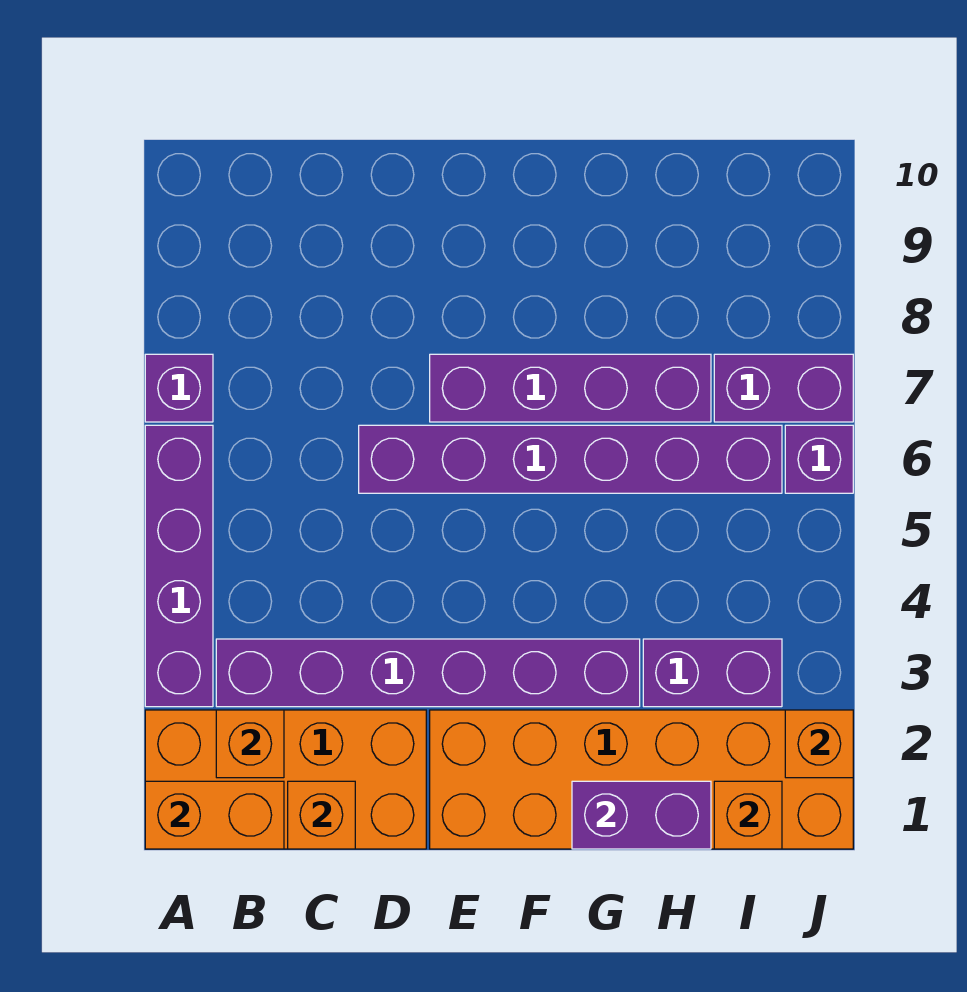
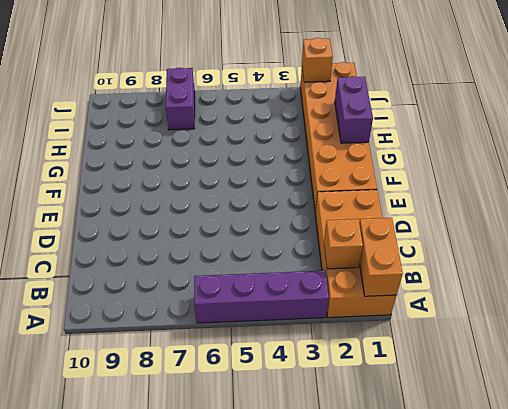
none -> purple brick A7 level 1
none -> purple brick B3:G3 level 1
none -> purple brick D6:I6 level 1

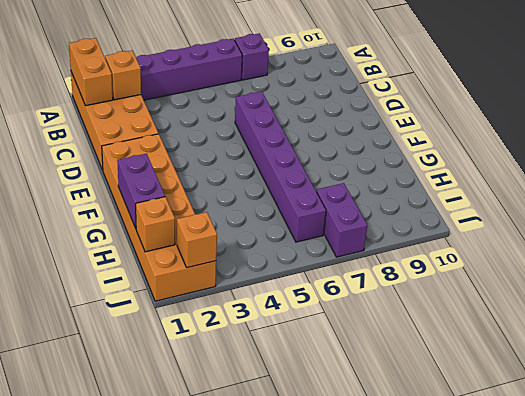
none -> purple brick B3:G3 level 1
none -> purple brick E7:H7 level 1
none -> purple brick H3:I3 level 1

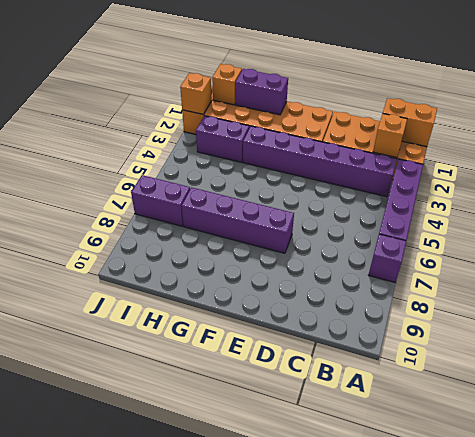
none -> purple brick D6:I6 level 1
none -> purple brick J6 level 1
none -> orange brick C1 level 2

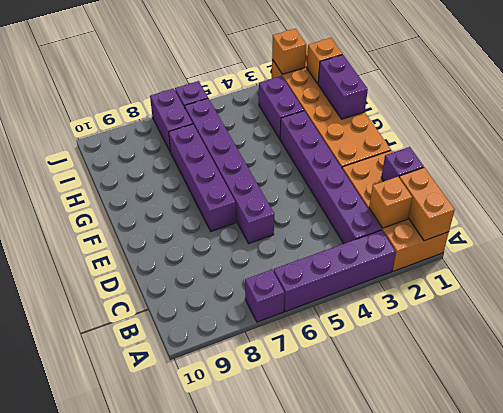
purple brick C1 level 2 -> orange brick C1 level 2

